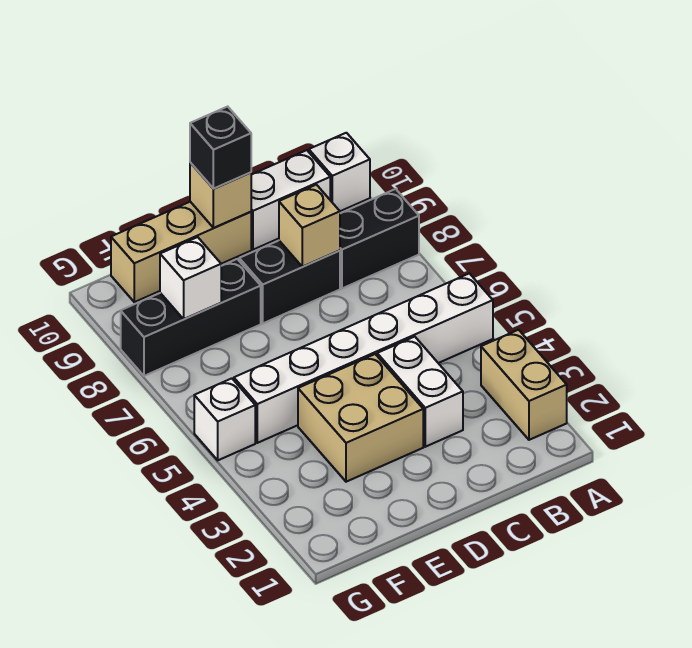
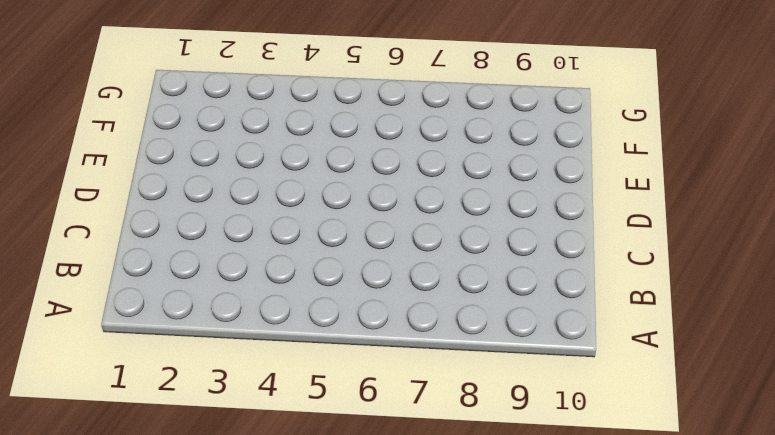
none -> tan brick A2:A3 level 1
none -> white brick A5:F5 level 1
none -> black brick A8:B8 level 1

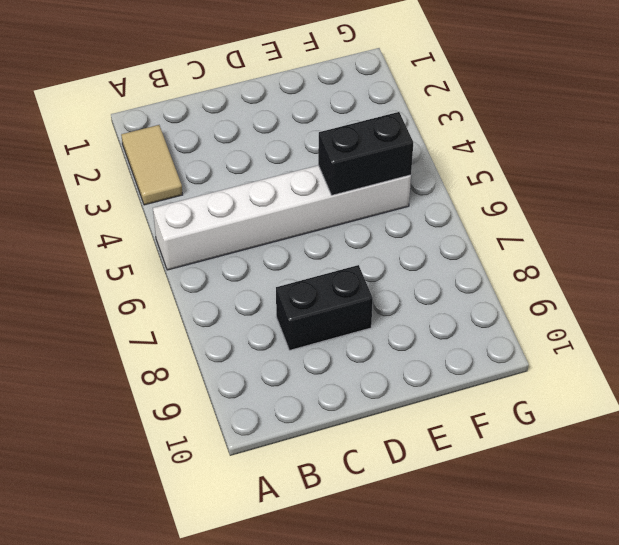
tan tile A2:A3 level 1 -> tan brick A2:A3 level 1
black brick E5:F5 level 2 -> black brick A8:B8 level 1
none -> white brick A10 level 1
none -> white brick B10:C10 level 1
none -> white brick C3:C4 level 1

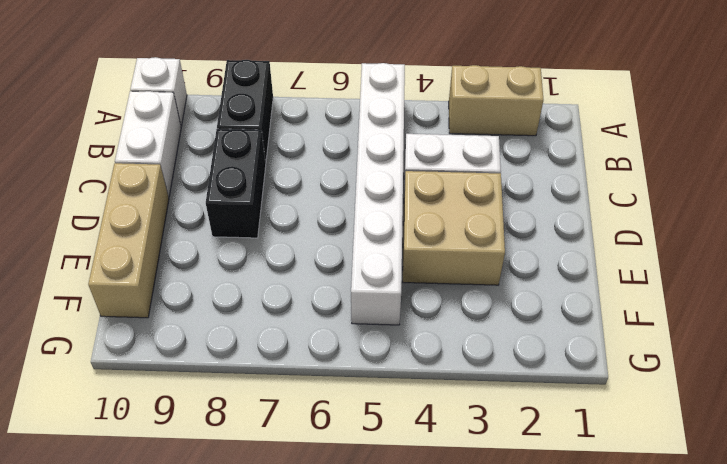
none -> black brick E8:G8 level 1
none -> white brick G5 level 1
none -> tan brick C8 level 2

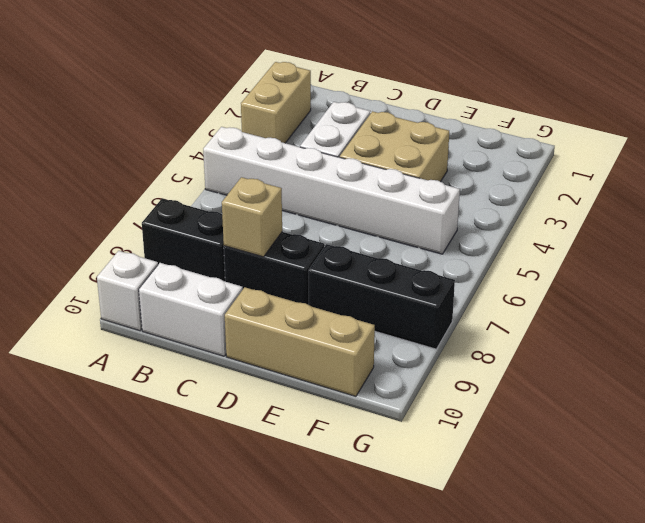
none -> white brick G5 level 1
none -> tan brick D10 level 2
none -> white brick F8 level 2

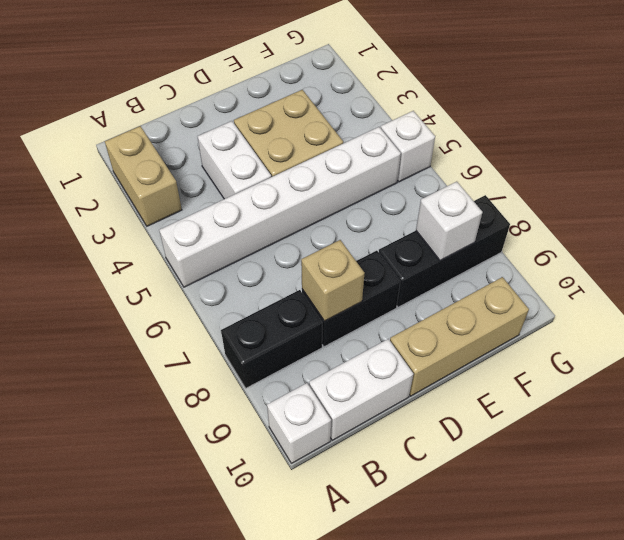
none -> tan brick D10 level 2
none -> black brick D10 level 3

